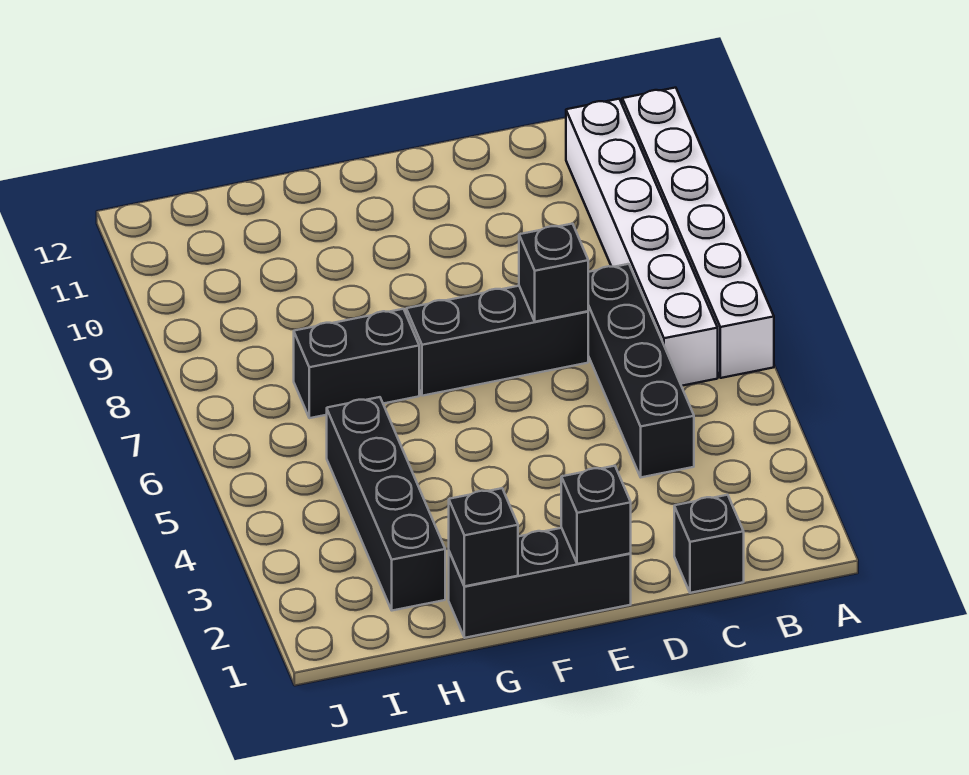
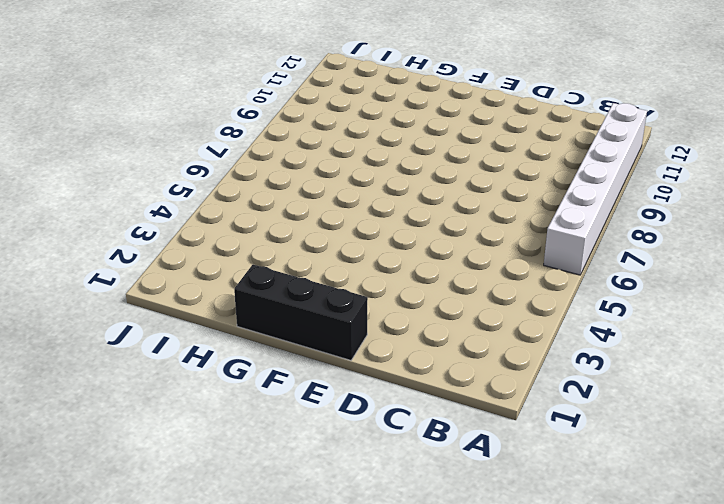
none -> white brick B6:B11 level 1
none -> black brick C1 level 1

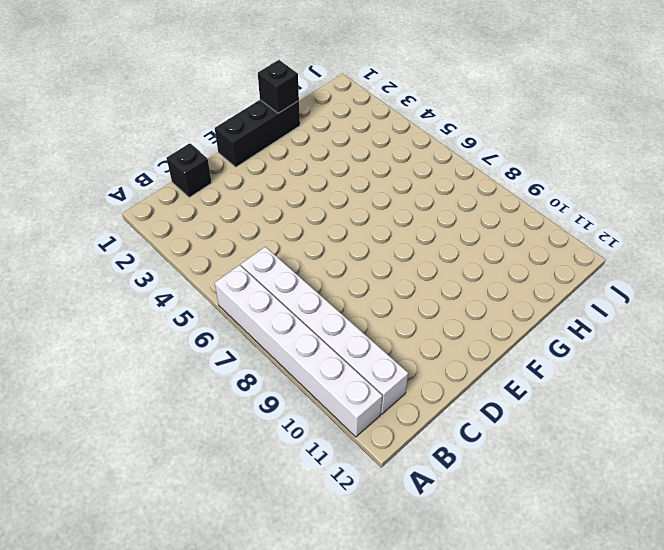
none -> black brick C4:C7 level 1
none -> black brick D7:F7 level 1

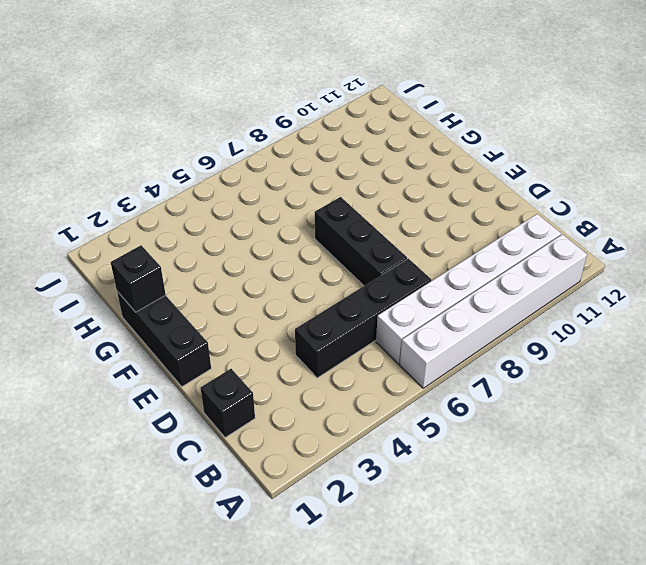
none -> black brick G7:H7 level 1
none -> black brick H2:H5 level 1

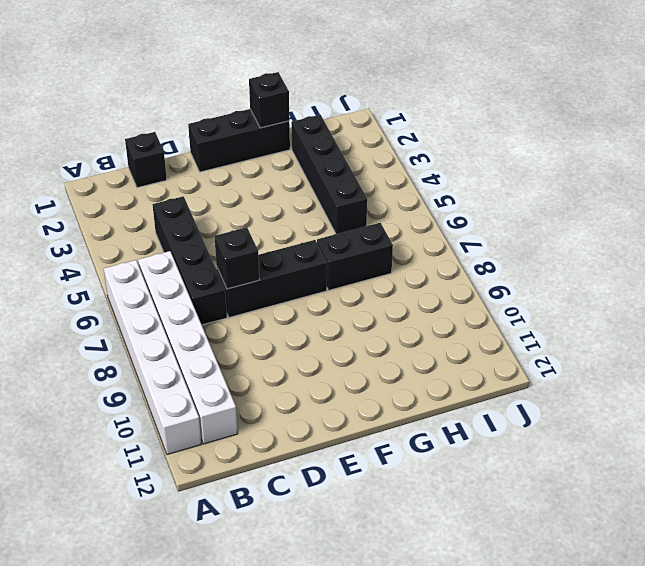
none -> black brick E1 level 2

